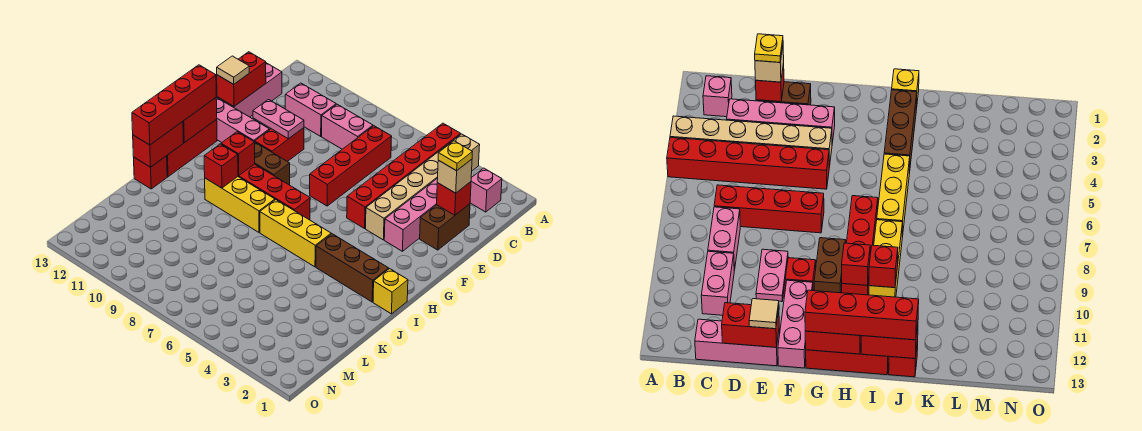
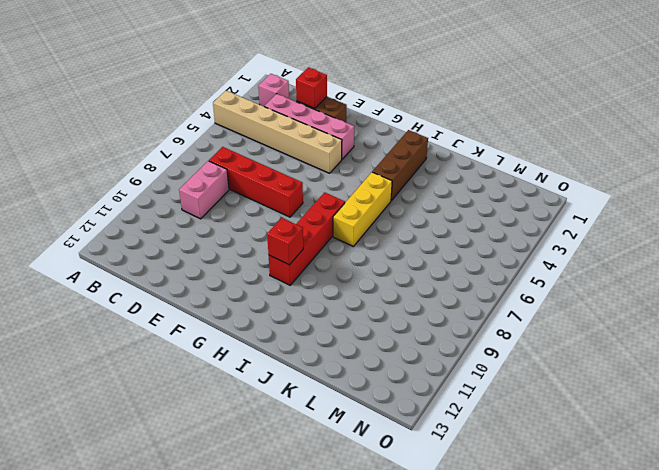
none -> red brick A5:F5 level 1
none -> pink brick C10:C11 level 1
none -> pink brick C13:E13 level 1
none -> red brick E10:F10 level 1

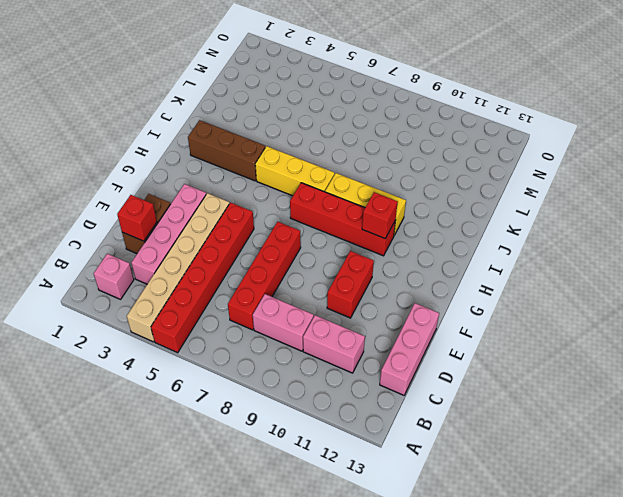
none -> pink brick F11:F13 level 1
none -> brown brick G9:G10 level 1
none -> red brick G13:I13 level 1
none -> yellow brick I1 level 1

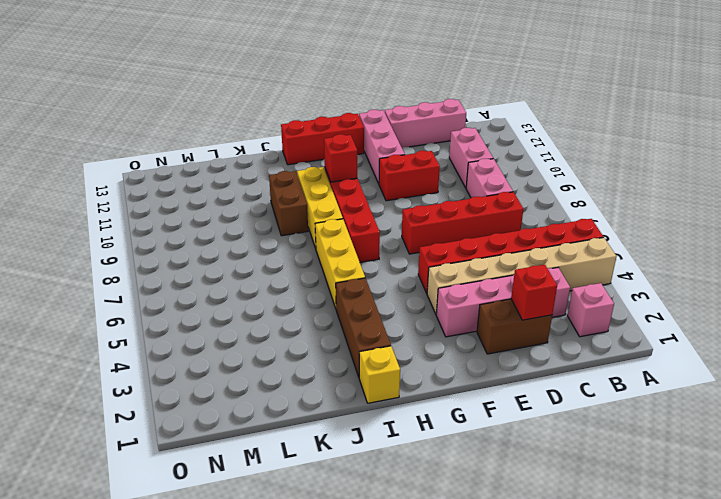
brown brick J9:J10 level 1 -> brown brick G9:G10 level 1
none -> red brick J13 level 1
none -> red brick D13:E13 level 2
none -> pink plate E10:E11 level 2
none -> red brick G13:H13 level 2

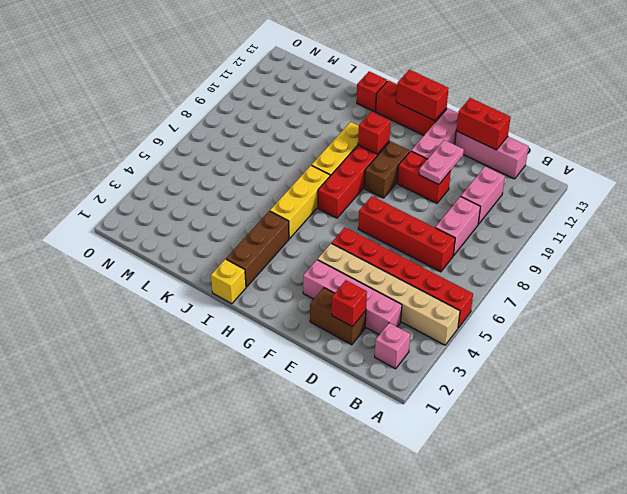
none -> red brick I10 level 2
none -> red brick I13:J13 level 2
none -> tan brick D2 level 3
none -> tan tile E13 level 3

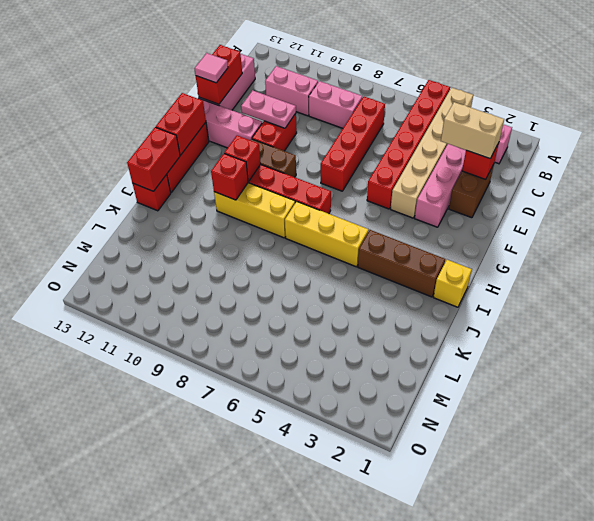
tan brick D2:D3 level 3 -> tan brick D2 level 3
pink tile E13 level 3 -> tan tile E13 level 3
none -> red brick G13:J13 level 3
none -> yellow plate D2 level 4

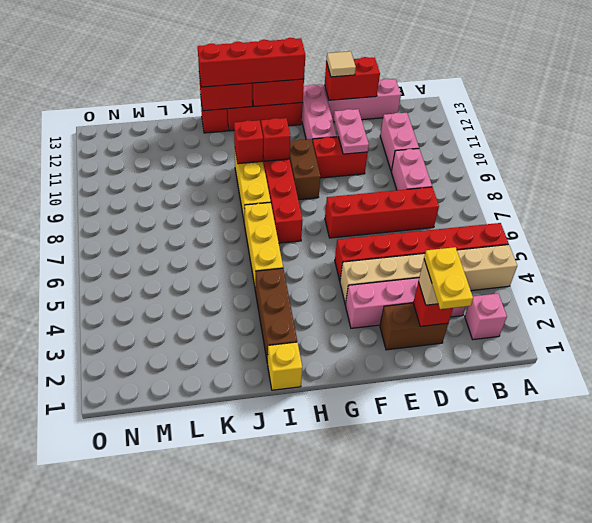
yellow plate D1:D2 level 4 -> yellow plate D2 level 4

